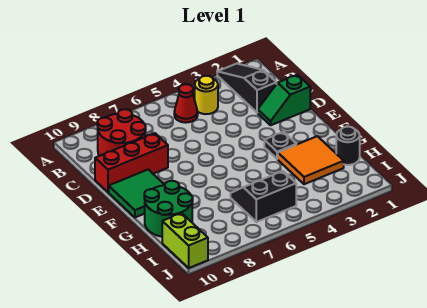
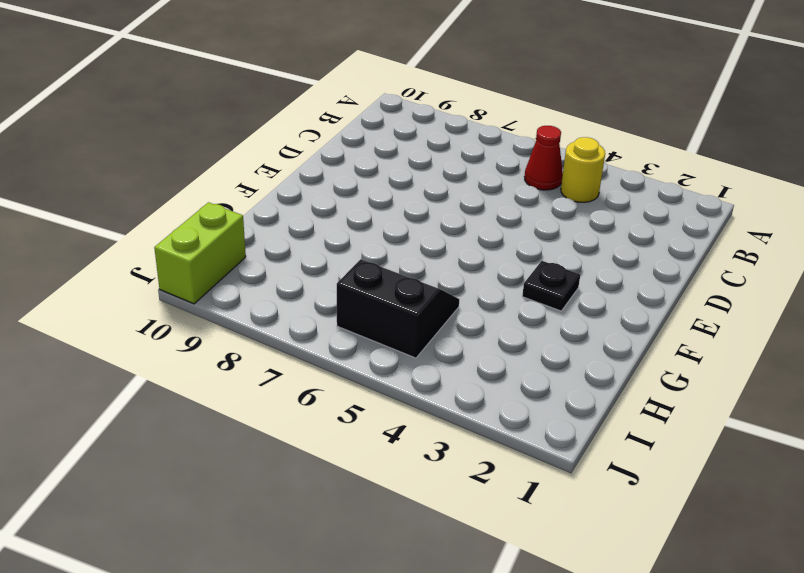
none -> black slope A2:C2 level 1 top C
none -> red round brick B8:C9 level 1
none -> green slope D1:D2 level 1 top 1

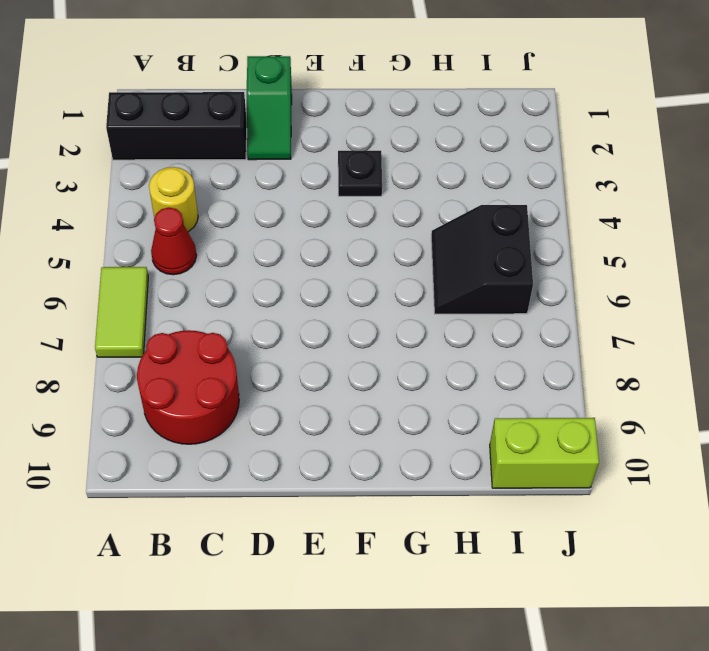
black brick A2:C2 level 1 -> black slope A2:C2 level 1 top C
lime tile A6:A7 level 1 -> none
none -> red brick D8:D10 level 1
none -> green tile E9:F10 level 1
none -> orange tile G2:H3 level 1

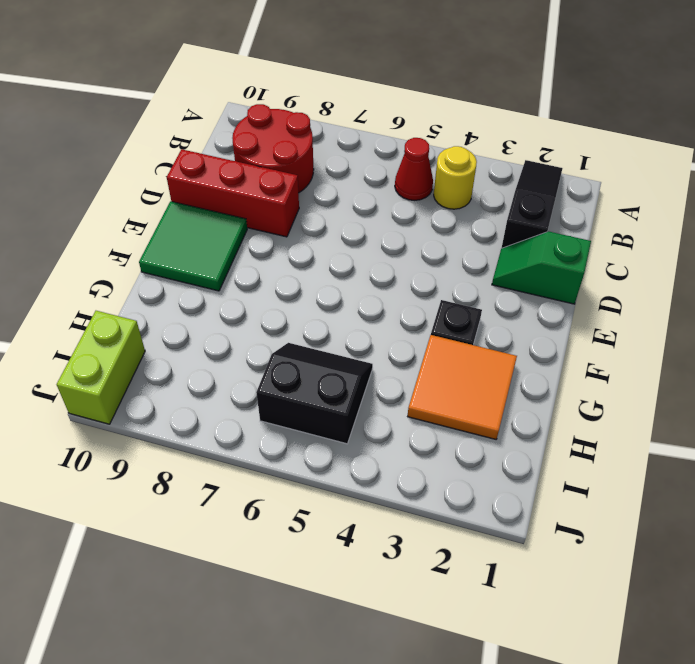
none -> green round brick G9:H10 level 1
none -> black round brick H1 level 1

